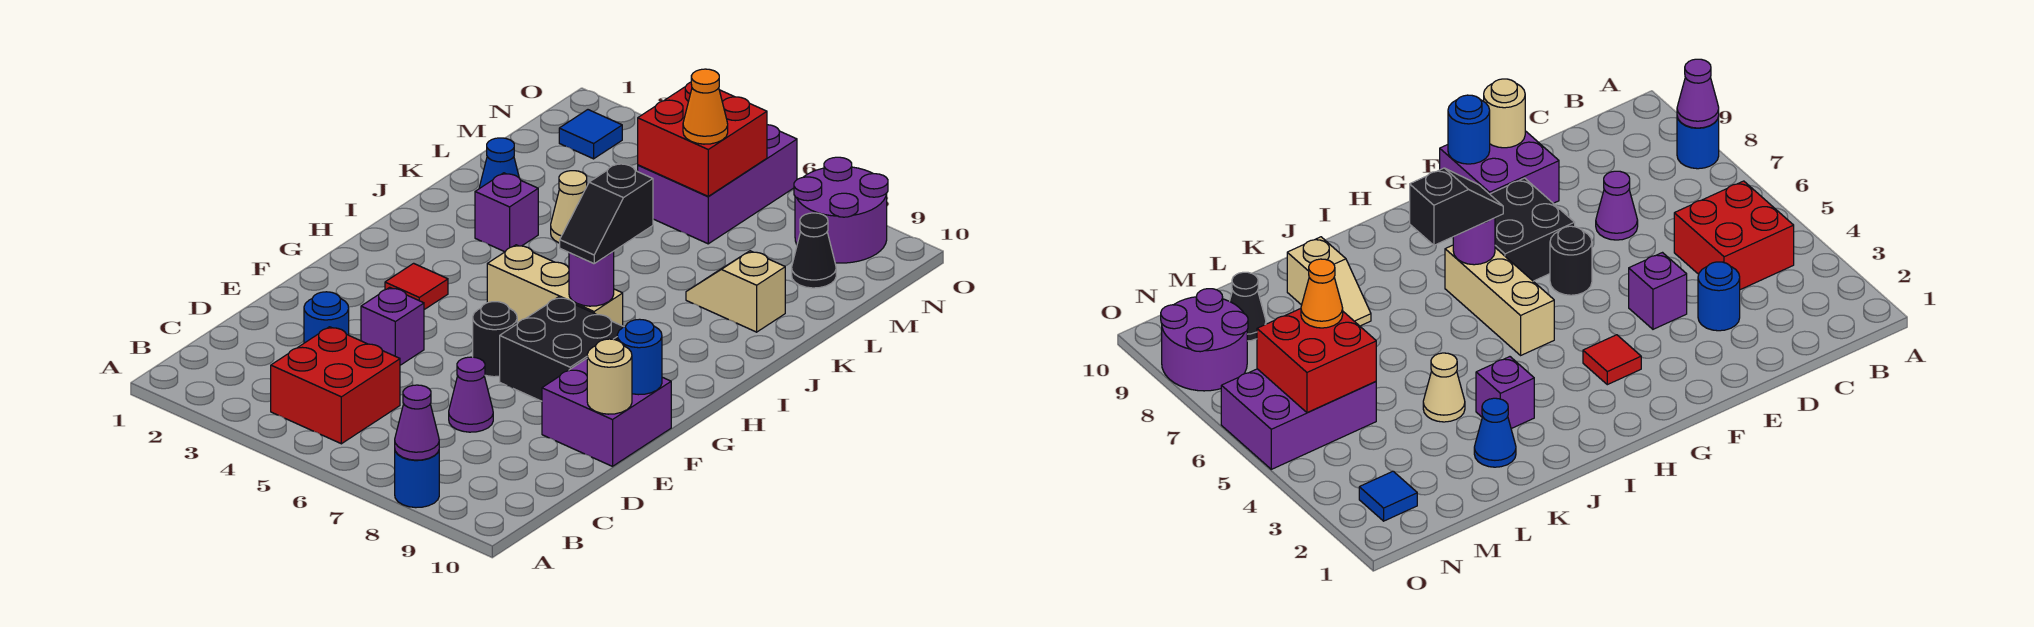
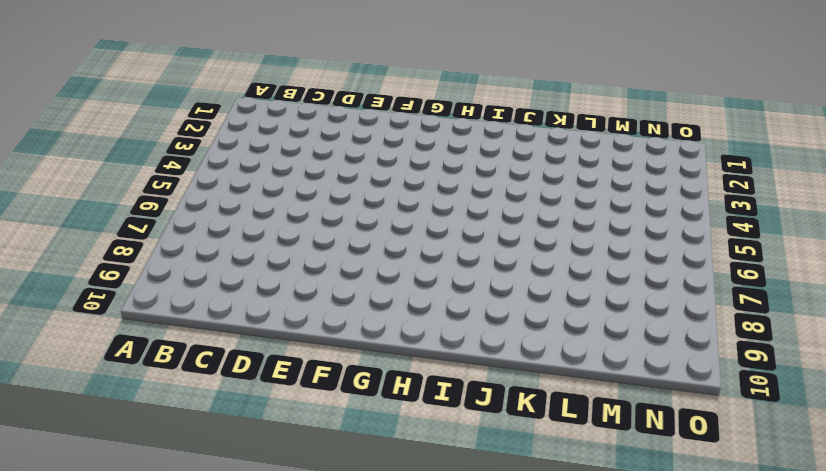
none -> blue round brick A8 level 1
none -> red brick B4:C5 level 1
none -> blue round brick D3 level 1

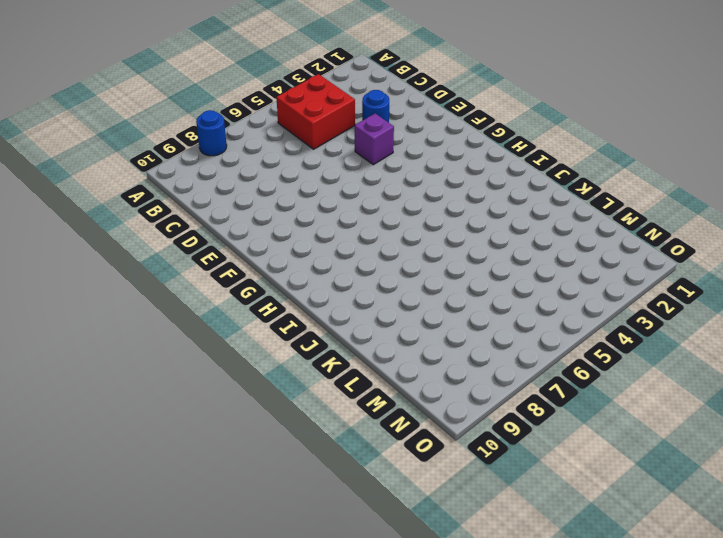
none -> purple cone D7 level 1
none -> purple brick E9:F10 level 1
none -> black round brick F6 level 1

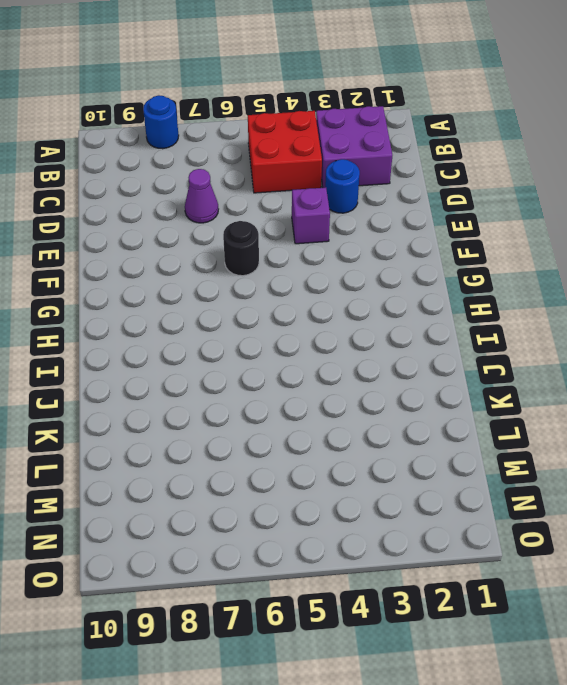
purple brick B2:C3 level 1 -> purple brick E9:F10 level 1
none -> black brick F7:G8 level 1
none -> red tile G3 level 1
none -> tan brick H5:H7 level 1

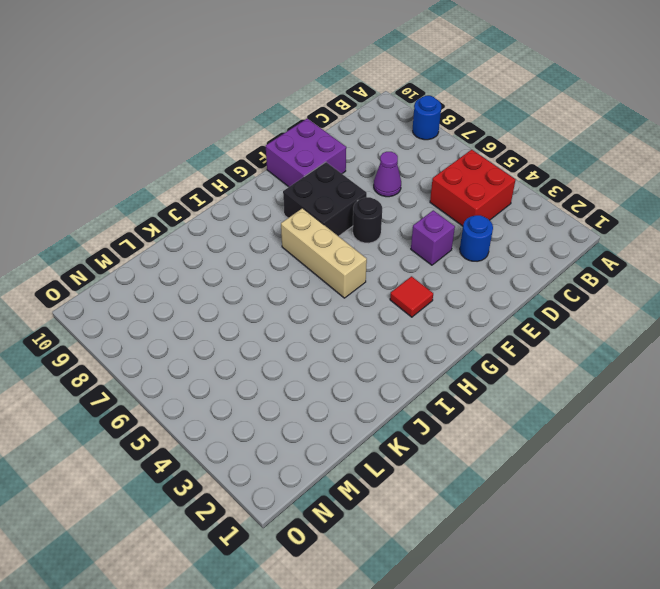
none -> purple brick J3 level 1
none -> blue cone K2 level 1
none -> tan cone K4 level 1

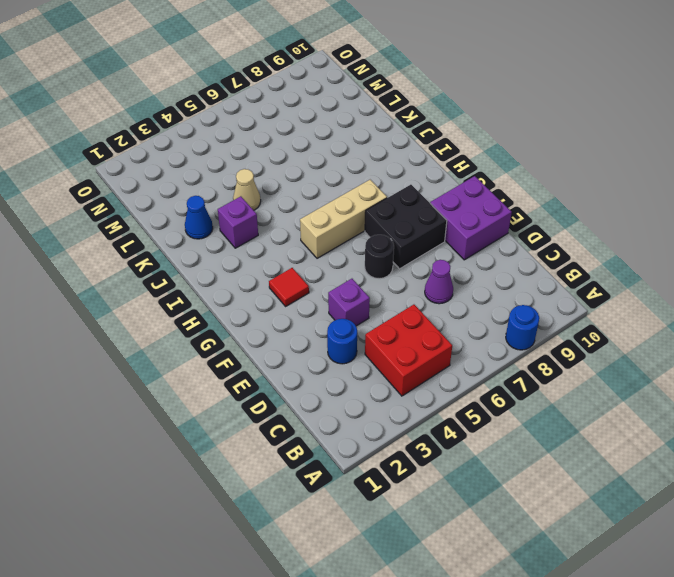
none -> tan slope K8:K9 level 1 top 9
none -> purple brick M5:O6 level 1
none -> black cone M9 level 1

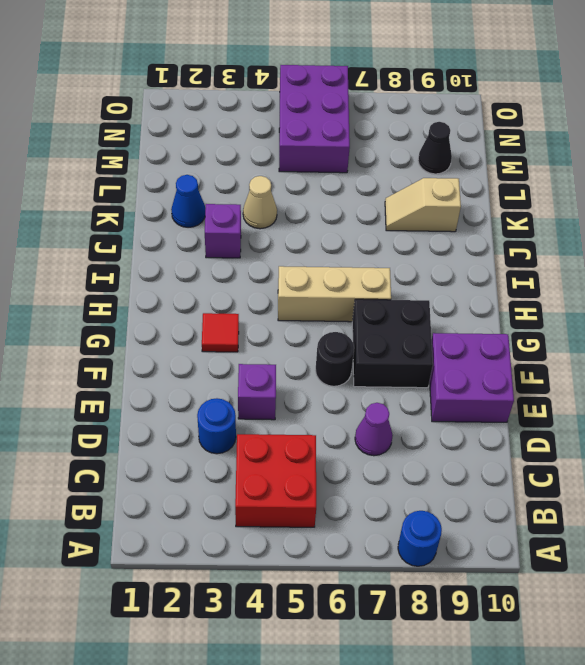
none -> blue tile N2 level 1
none -> purple round brick N8:O9 level 1
none -> purple cone A8 level 2

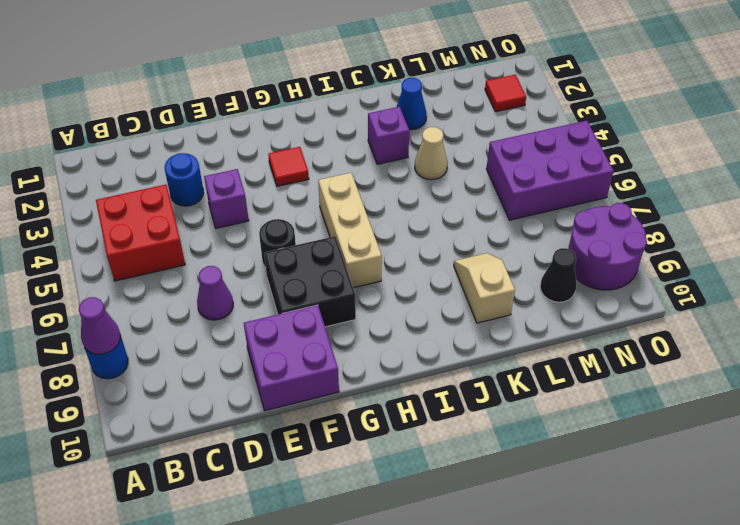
red tile N2 level 1 -> blue tile N2 level 1
none -> tan round brick E10 level 2
none -> blue round brick F10 level 2
none -> purple round brick H7 level 2

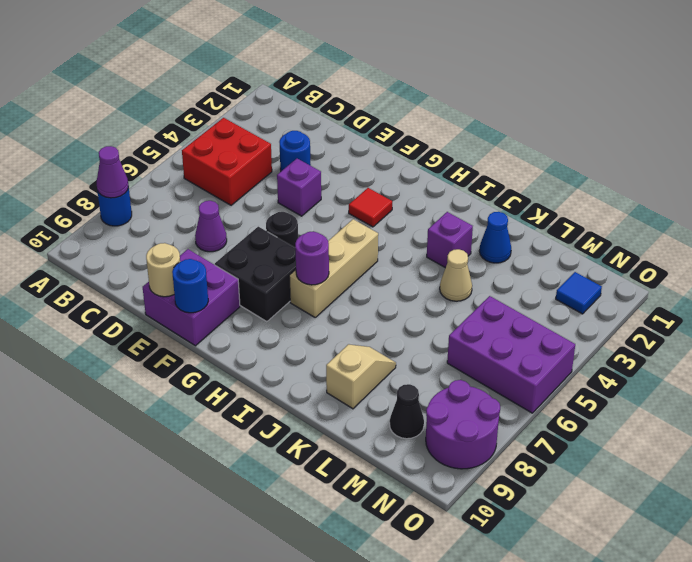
none -> red brick M5:N6 level 2
none -> black slope H7:I7 level 3 top I
none -> orange cone M6 level 3

